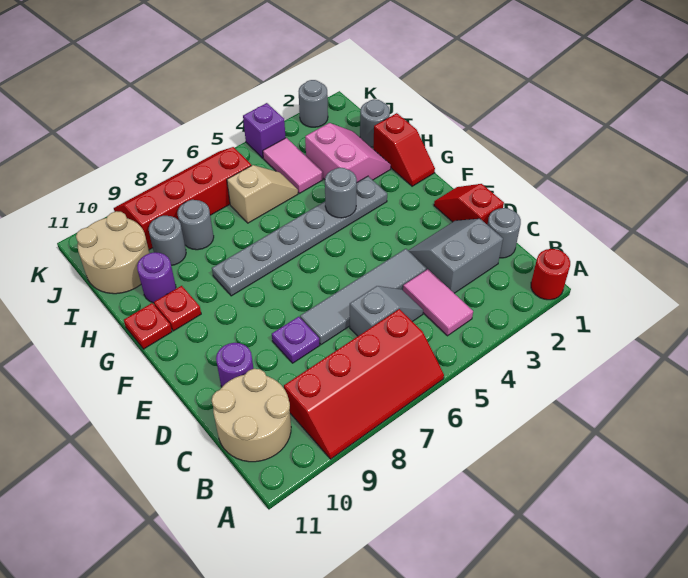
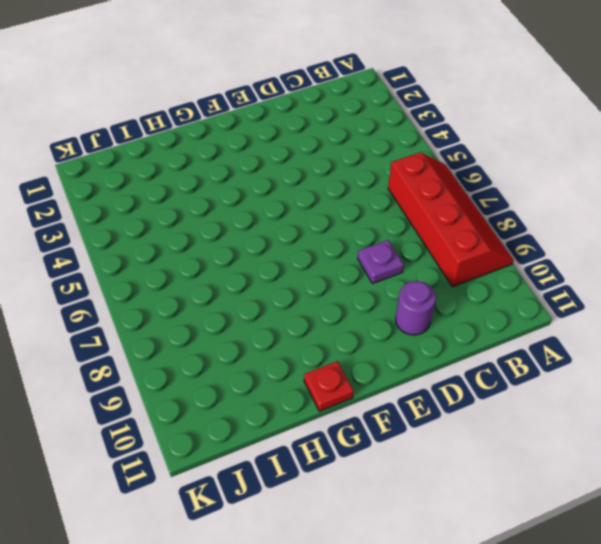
none -> red round brick A1 level 1
none -> pink tile B4:C4 level 1
none -> tan round brick B10:C11 level 1

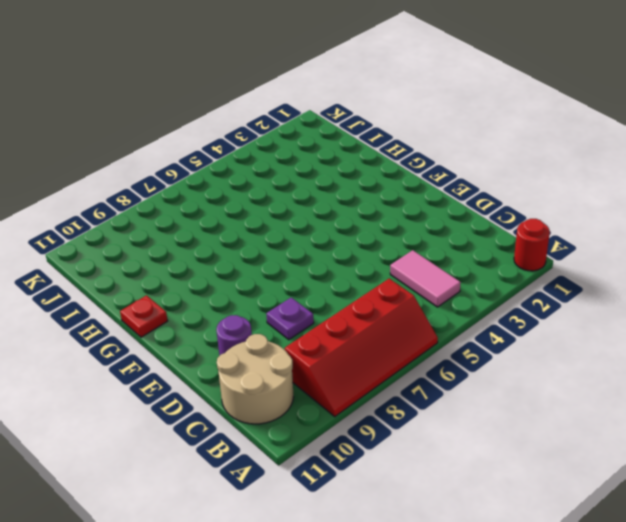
none -> grey round brick C1 level 1
none -> grey slope C2:D3 level 1 top C
none -> grey slope C5:C6 level 1 top 6

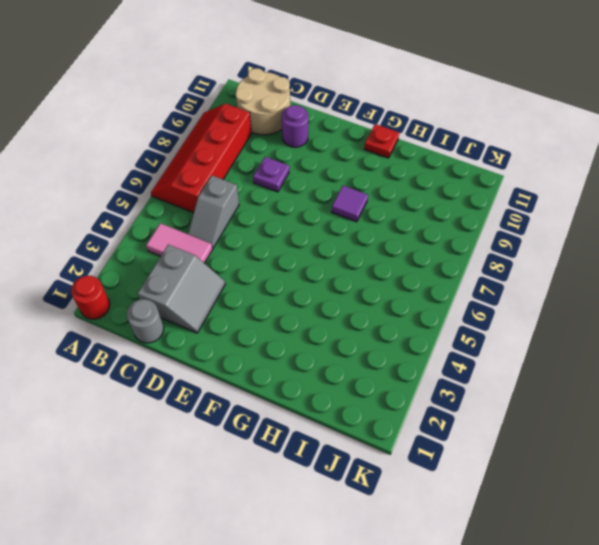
purple tile G8 level 1 -> grey plate G3:G8 level 1
none -> red slope D1:E1 level 1 top D
none -> grey tile D4:D7 level 1
none -> red slope G1:H1 level 1 top H

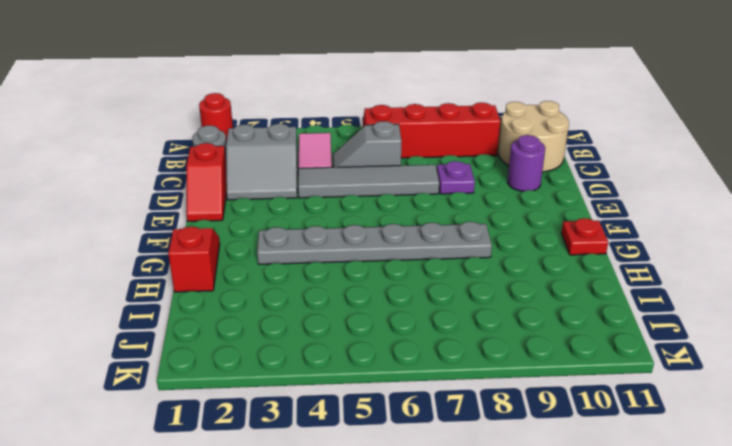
none -> red plate G10 level 1
none -> pink slope H2:I3 level 1 top 3
none -> purple round brick H10 level 1

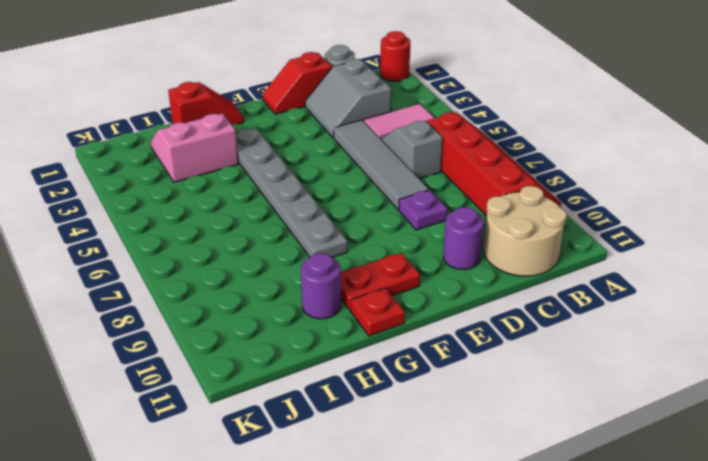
red plate F10:G10 level 1 -> red plate G10 level 1
none -> grey round brick I1 level 1
none -> pink tile I4:J4 level 1
none -> tan slope I5:I6 level 1 top 6

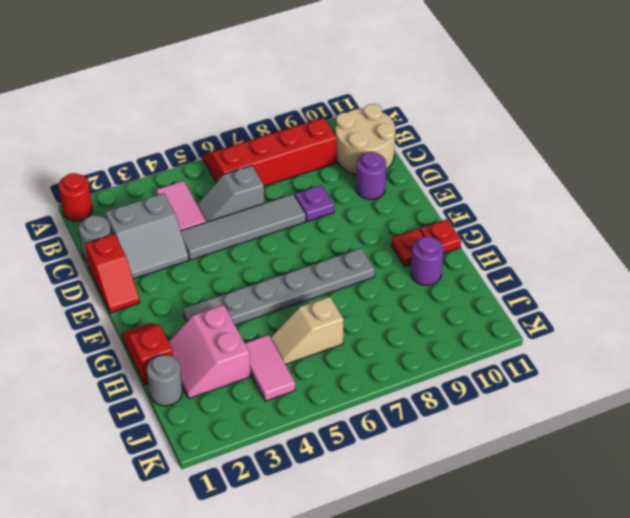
none -> grey round brick I8 level 1
none -> grey round brick I9 level 1
none -> tan round brick I10:J11 level 1

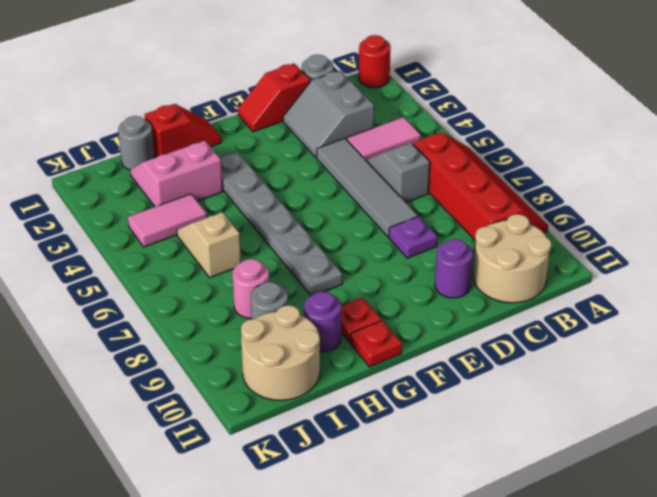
pink round brick I8 level 1 -> grey round brick I8 level 1
none -> red slope J6:K9 level 1 top J
none -> grey round brick K2 level 1
none -> purple brick K4 level 1

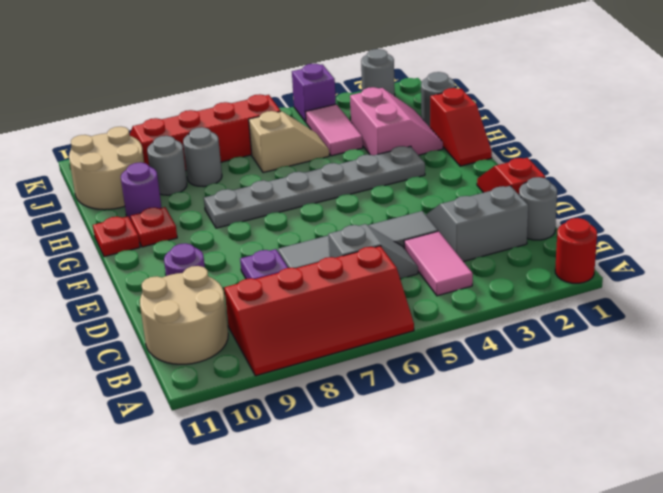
none -> grey round brick G4 level 2

